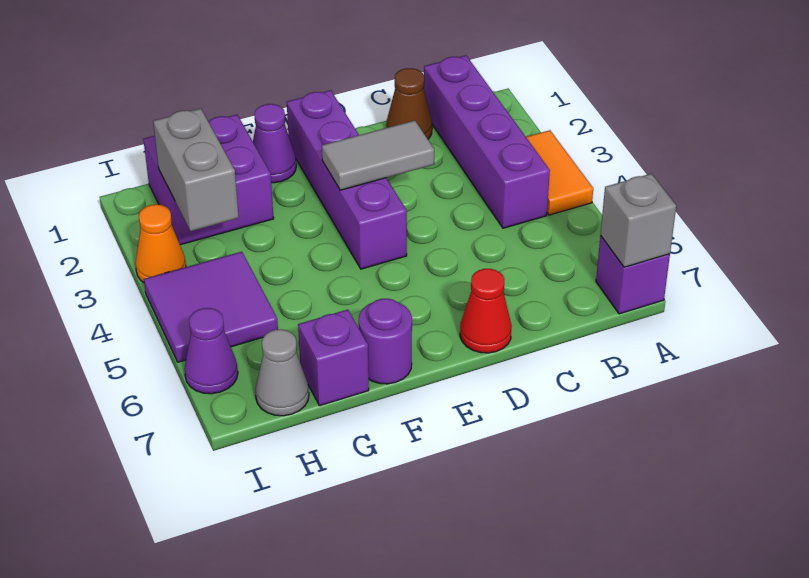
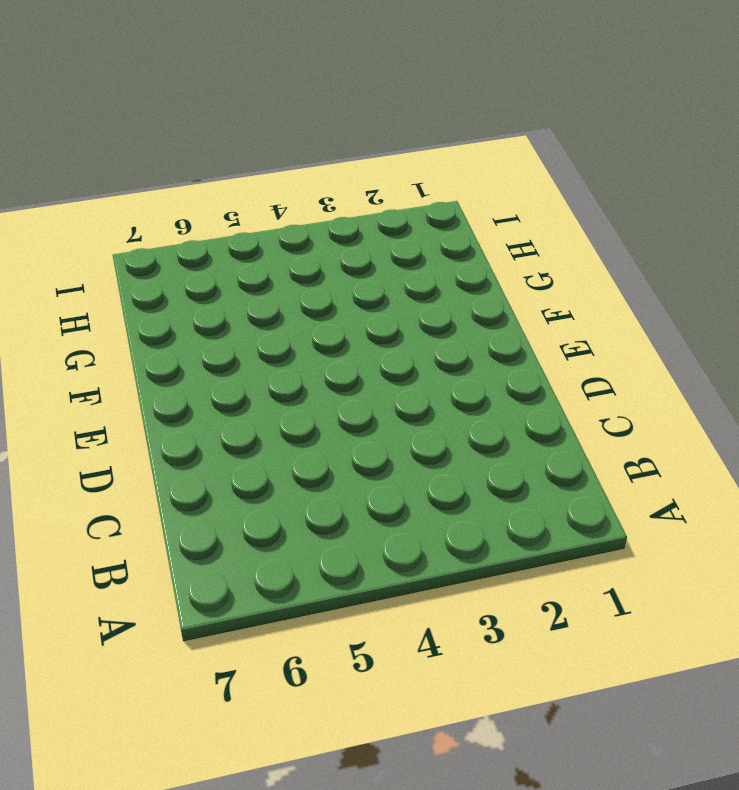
none -> orange tile A3:A4 level 1
none -> purple brick A7 level 1
none -> purple brick B1:B4 level 1

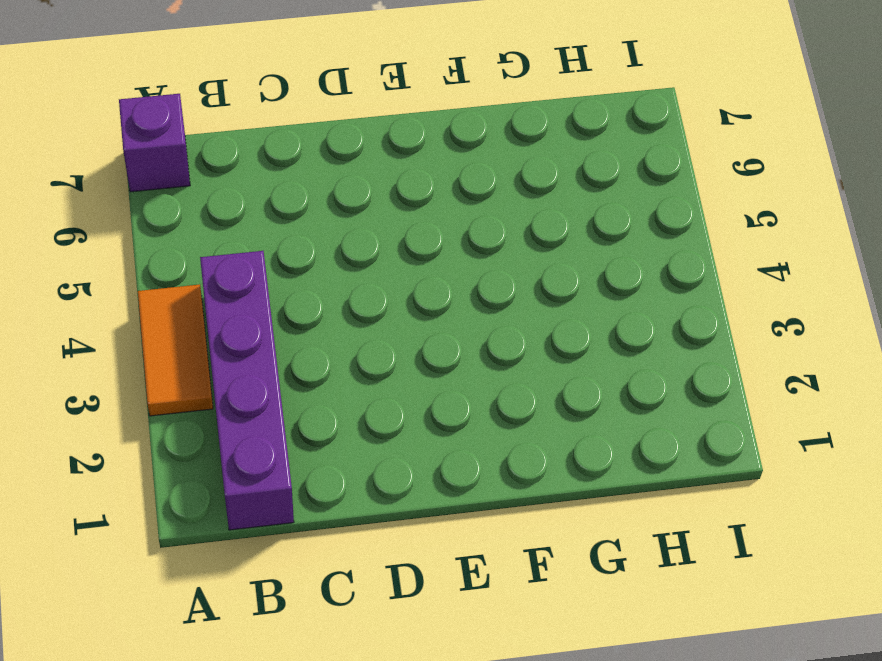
none -> brown cone C1 level 1
none -> red cone D7 level 1
none -> purple brick E1:E4 level 1

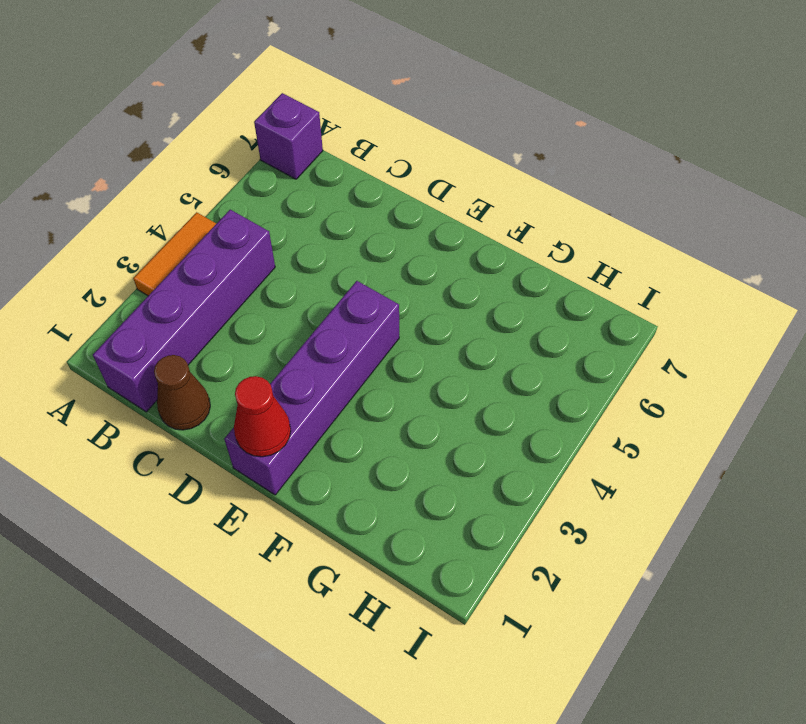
red cone E1 level 2 -> red cone D7 level 1
none -> purple cone F1 level 1
none -> purple round brick F7 level 1
none -> purple brick G1:H2 level 1

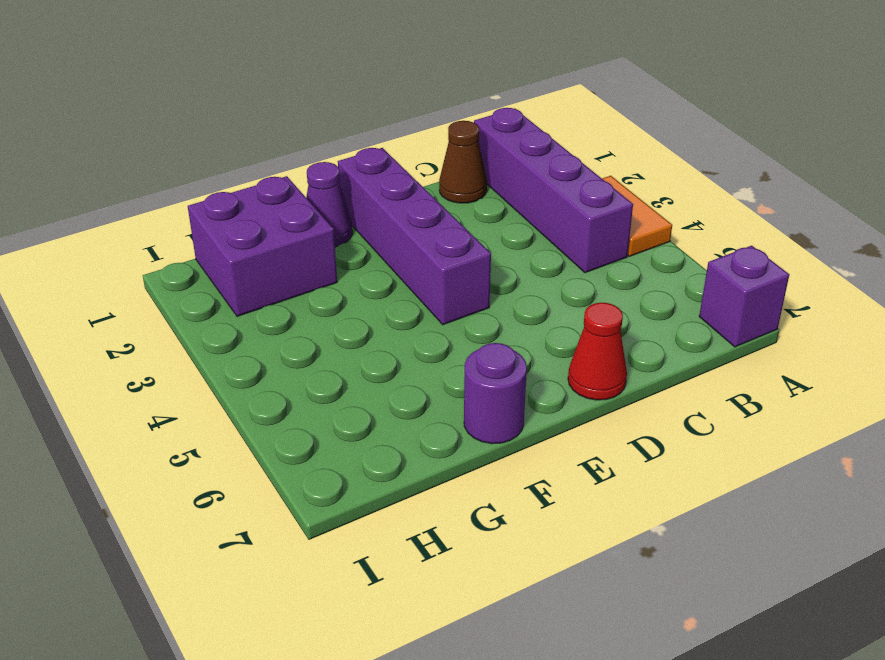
none -> purple brick G7 level 1
none -> purple tile H4:I5 level 1
none -> grey cone H7 level 1

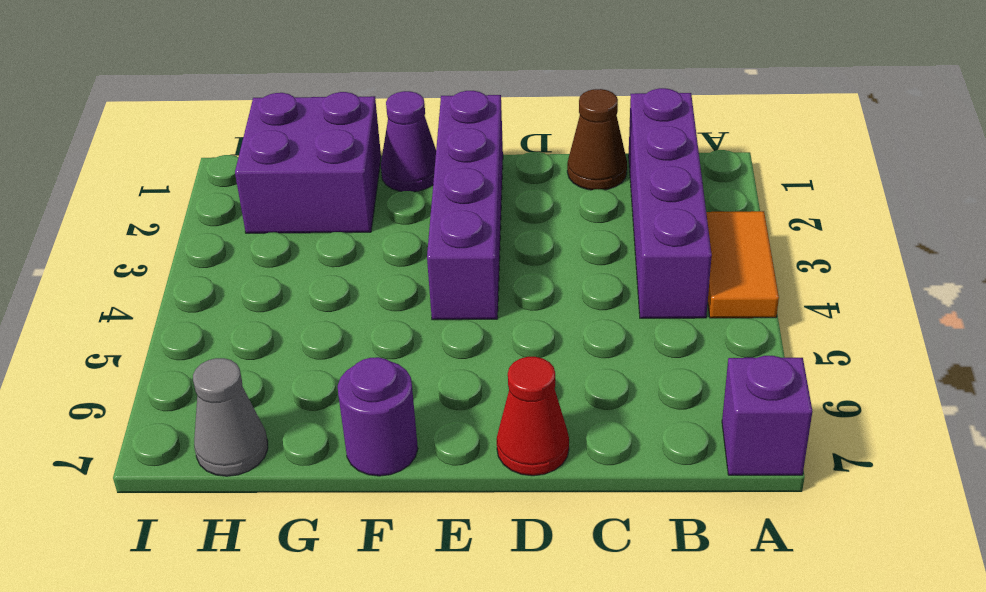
none -> purple brick G7 level 1
none -> purple tile H4:I5 level 1
none -> orange cone I3 level 1

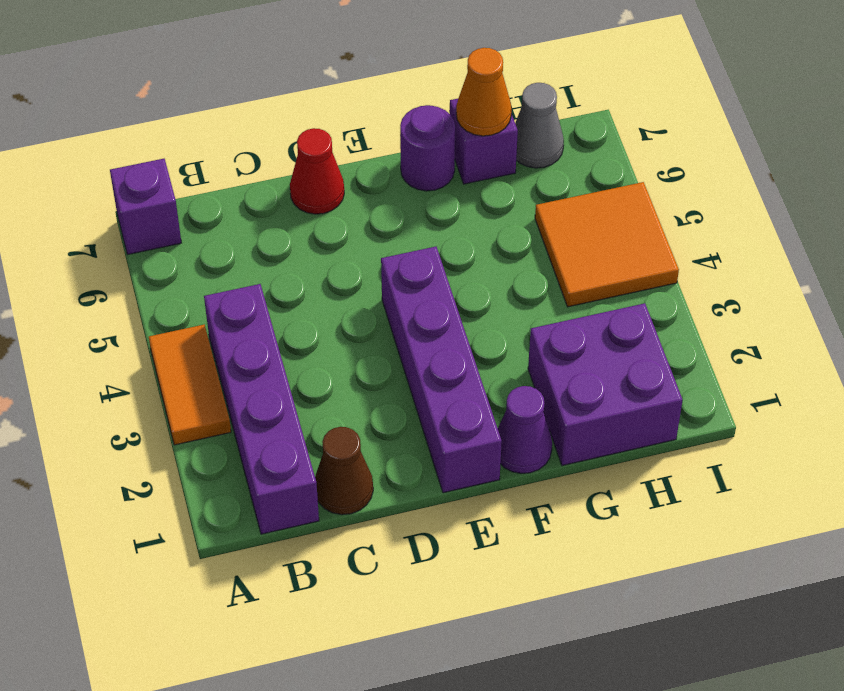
orange cone G7 level 2 -> orange cone I3 level 1
orange tile H4:I5 level 1 -> purple tile H4:I5 level 1
none -> purple cone I6 level 1
none -> grey brick A7 level 2
none -> grey tile D3:E3 level 2

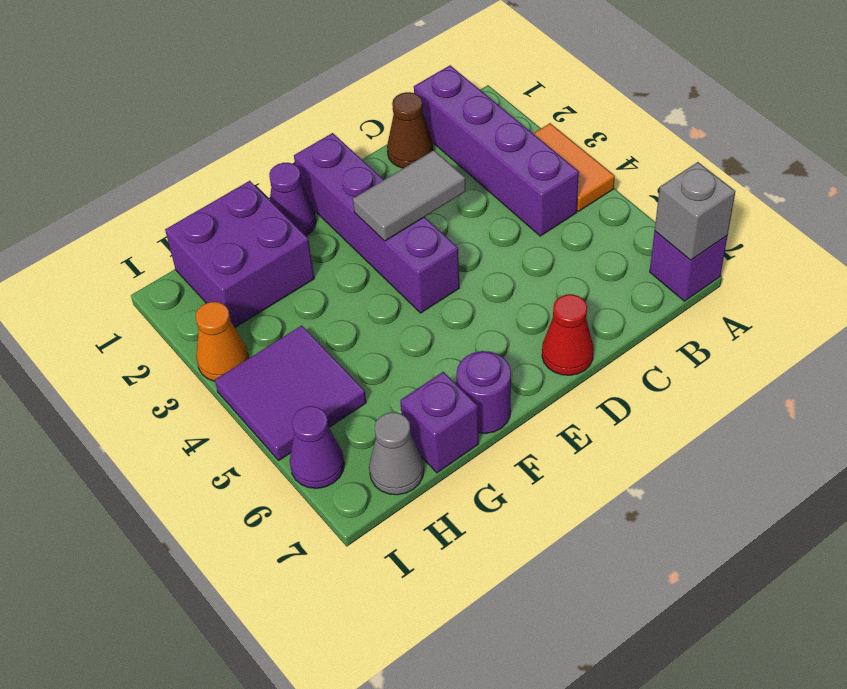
none -> grey brick H2:H3 level 2

